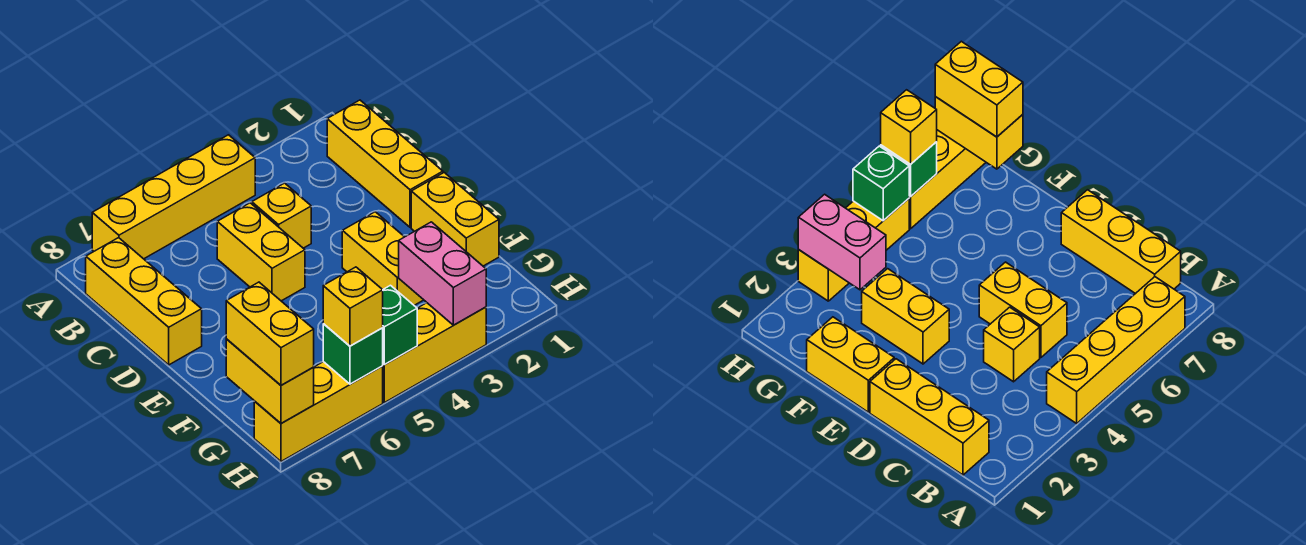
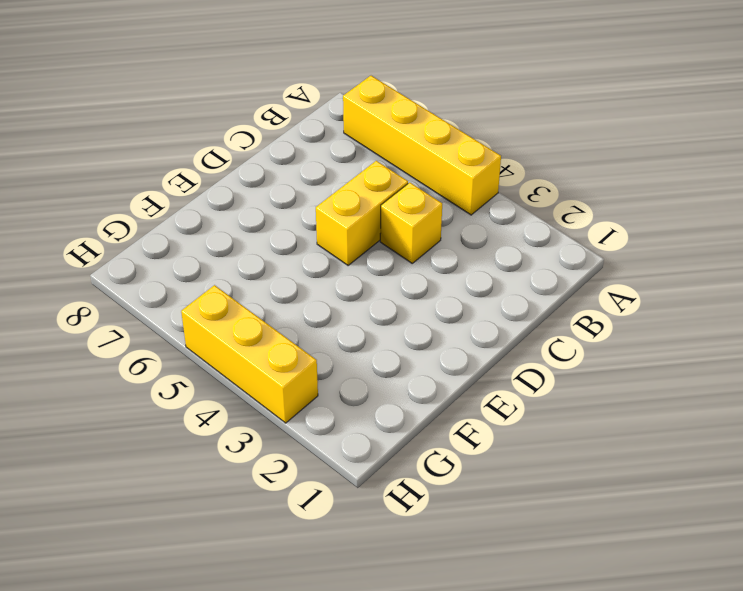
none -> yellow brick B1:D1 level 1
none -> yellow brick B8:D8 level 1
none -> yellow brick E1:F1 level 1

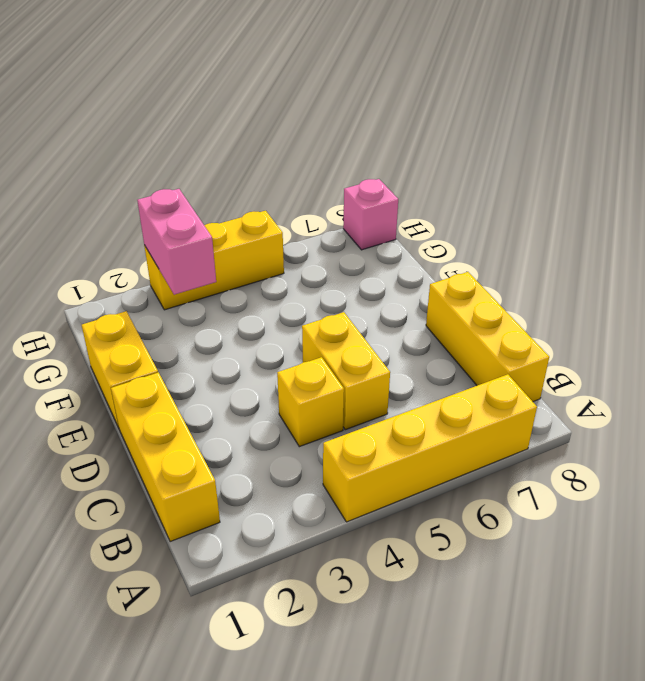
pink brick H8 level 1 -> yellow brick H6:H8 level 1
none -> yellow brick E3:F3 level 1
none -> yellow brick G8:H8 level 2
none -> green brick H5 level 2

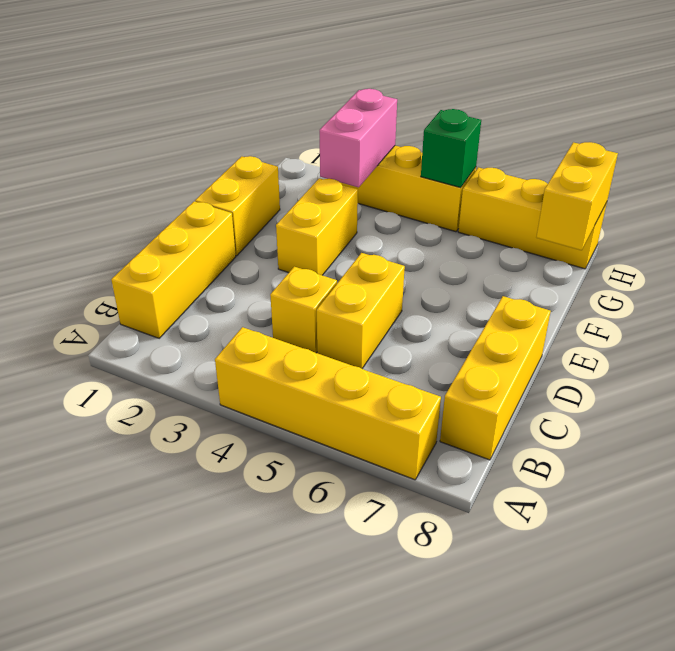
none -> green brick H6 level 2
none -> yellow brick G8:H8 level 3
none -> yellow brick H6 level 3

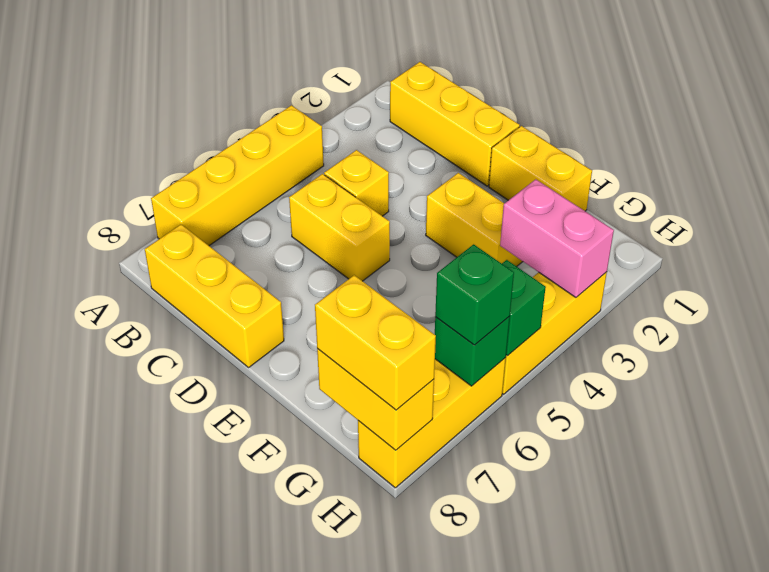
green brick H6 level 3 -> yellow brick H6 level 3

